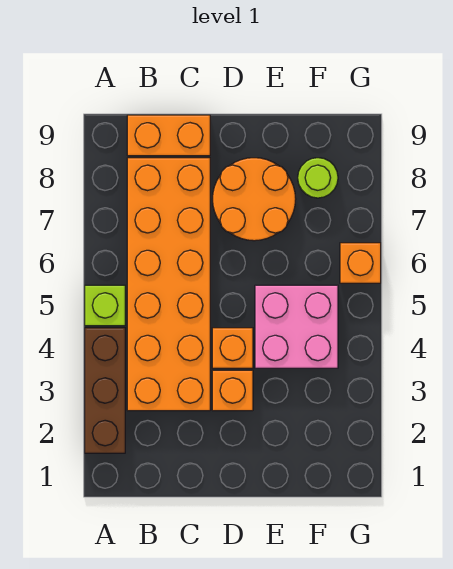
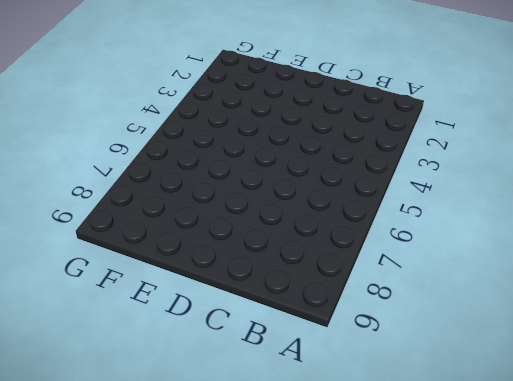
none -> brown brick A2:A4 level 1
none -> lime brick A5 level 1

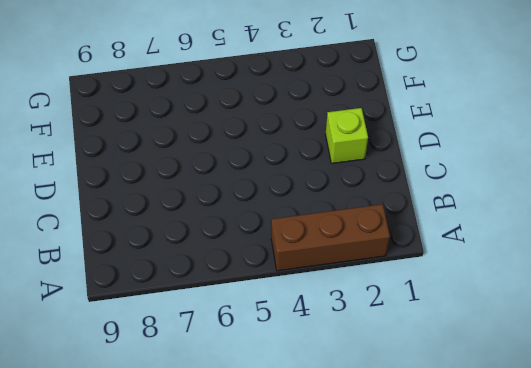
lime brick D2 level 1 -> lime brick A5 level 1
none -> orange brick B3:C8 level 1
none -> orange brick B9:C9 level 1

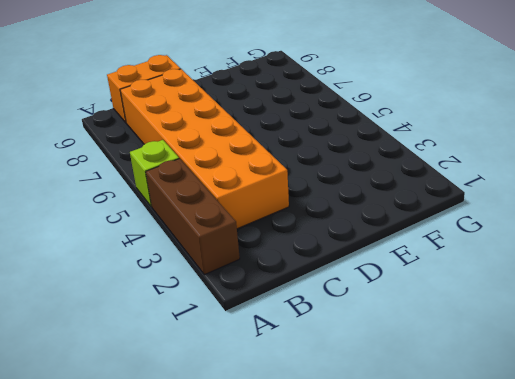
none -> orange brick D3 level 1
none -> orange brick D4 level 1

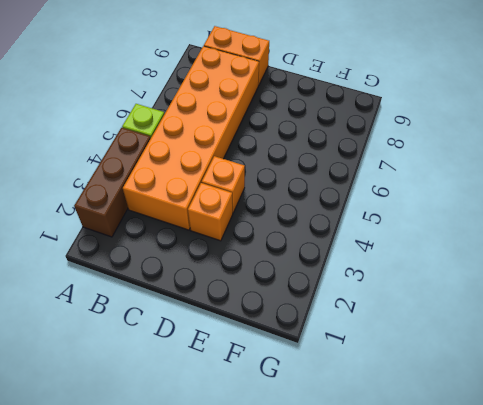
none -> orange round brick D7:E8 level 1
none -> pink brick E4:F5 level 1

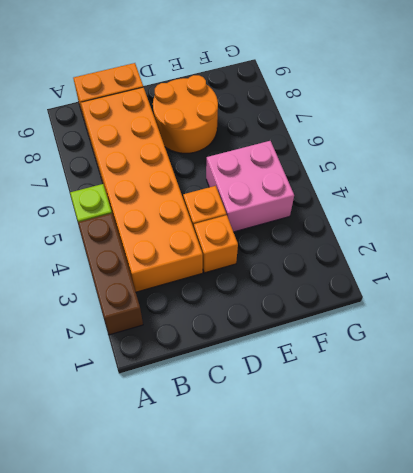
none -> lime round brick F8 level 1
none -> orange brick G6 level 1

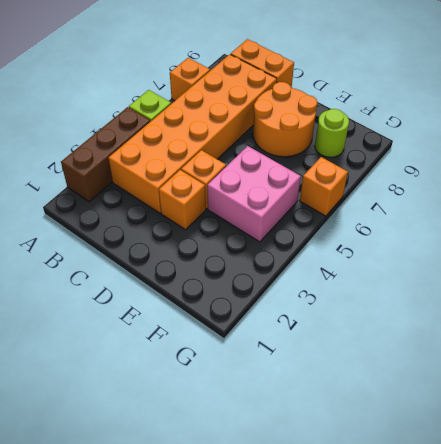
orange brick A7 level 1 -> none

